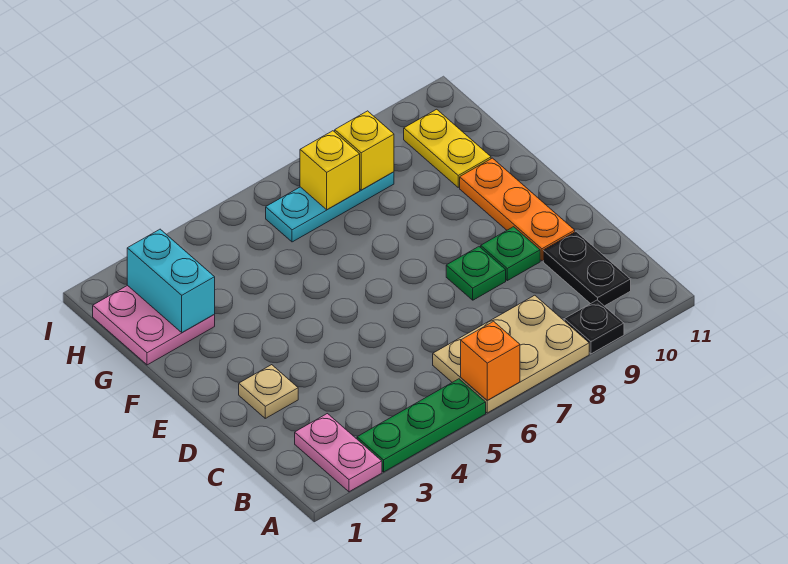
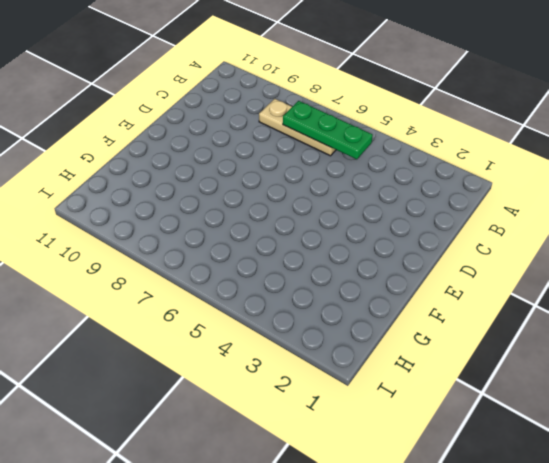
green plate B5:B7 level 2 -> green plate A3:A5 level 1
tan plate B6:B8 level 1 -> tan plate A6:B8 level 1
none -> pink plate A2:B2 level 1
none -> black plate A9 level 1
none -> black plate B10:C10 level 1

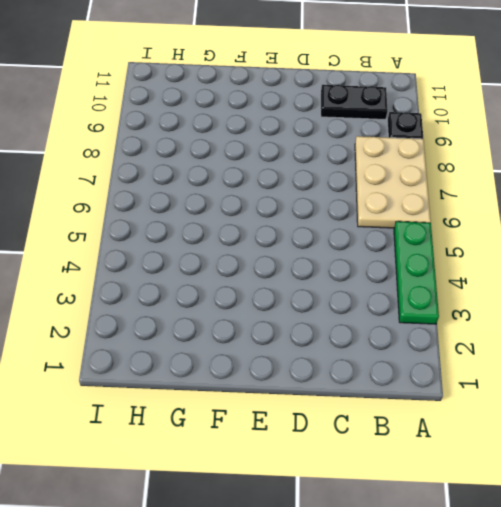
none -> pink plate A2:B2 level 1
none -> tan plate D2 level 1
none -> green plate D8 level 1

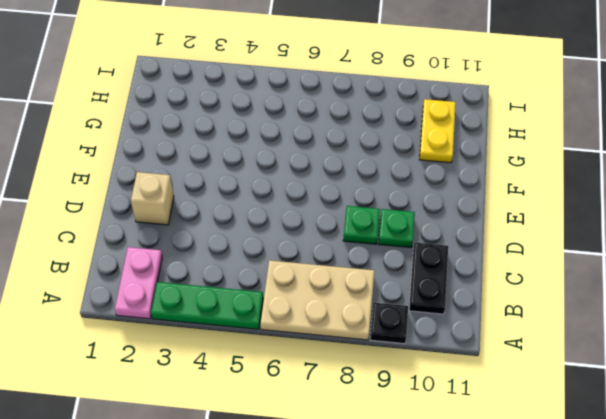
tan brick D2 level 1 -> tan plate D2 level 1
none -> orange plate D10:F10 level 1
none -> pink plate G1:H2 level 1
none -> cyan plate H6:H8 level 1

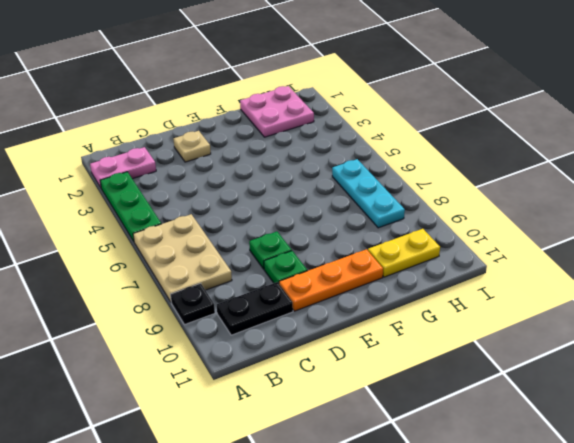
none -> orange brick A6 level 2
none -> cyan brick G2:H2 level 2
none -> yellow brick H7 level 2

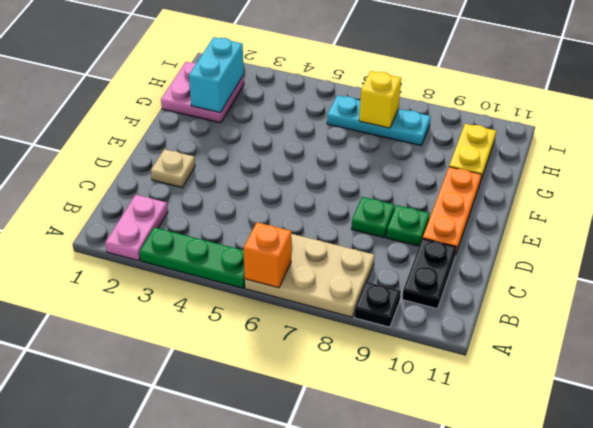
none -> yellow brick H8 level 2

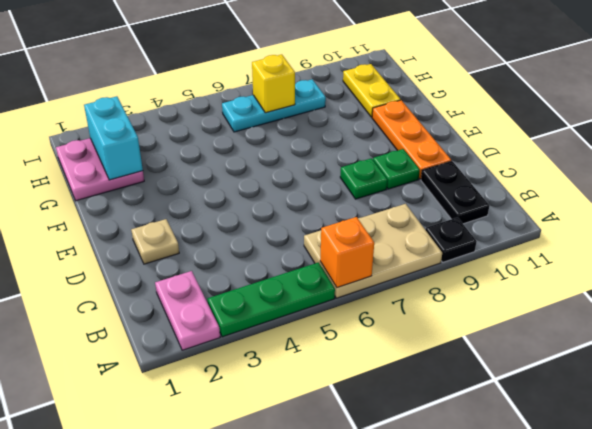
none -> yellow brick H8 level 2

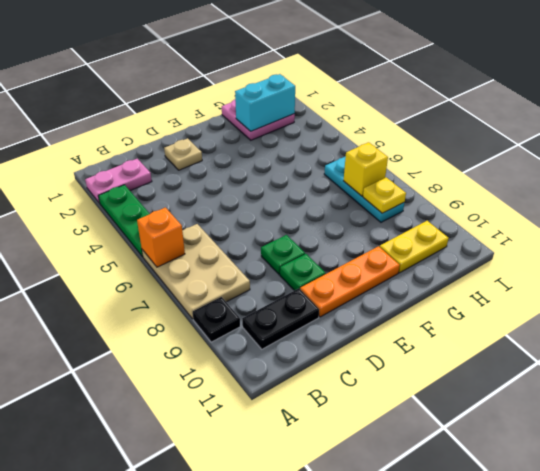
yellow plate H8 level 2 -> yellow brick H8 level 2

